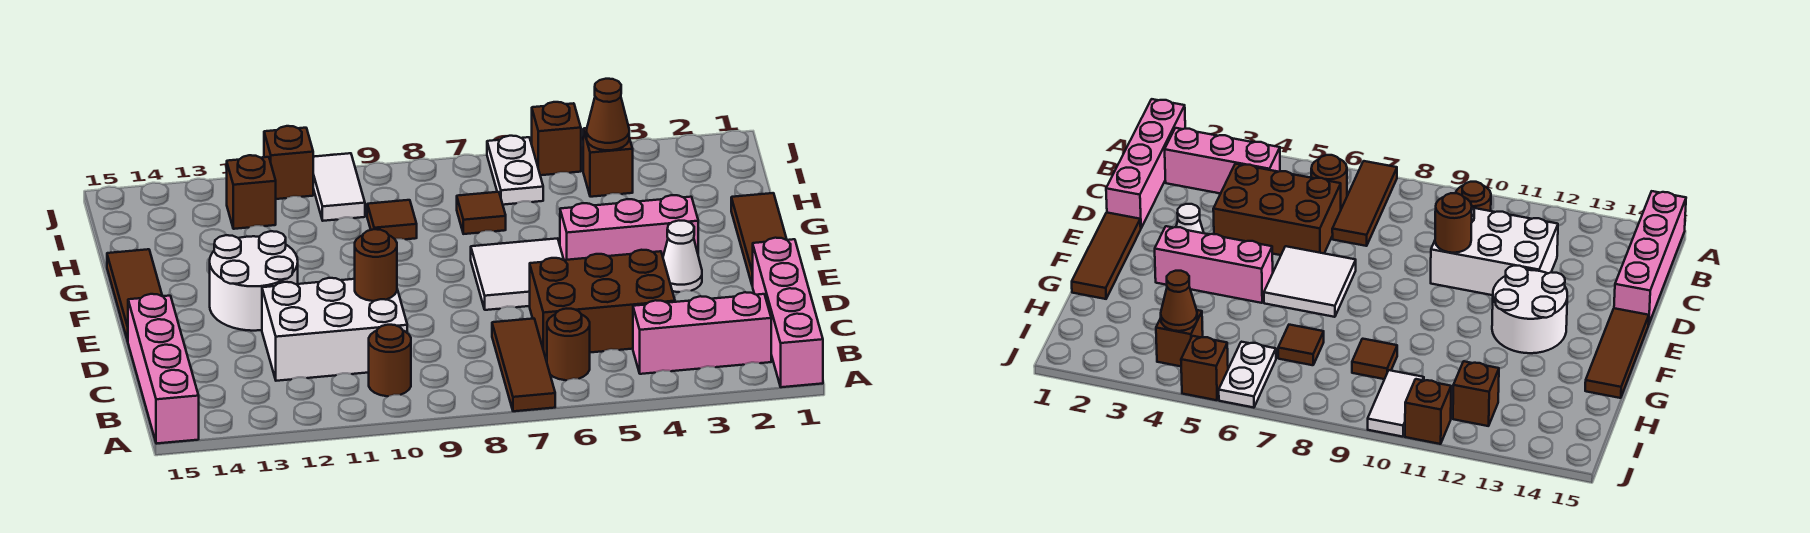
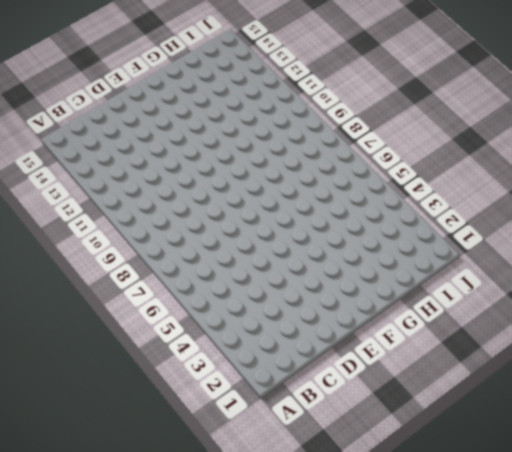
none -> pink brick A1:D1 level 1
none -> brown tile A7:C7 level 1
none -> pink brick A15:D15 level 1

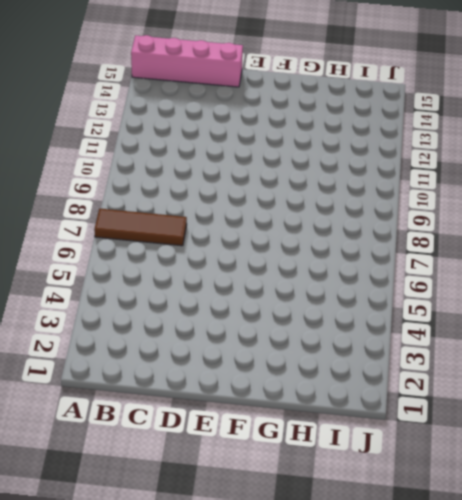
none -> pink brick A1:D1 level 1
none -> pink brick B2:B4 level 1
none -> brown round brick B6 level 1

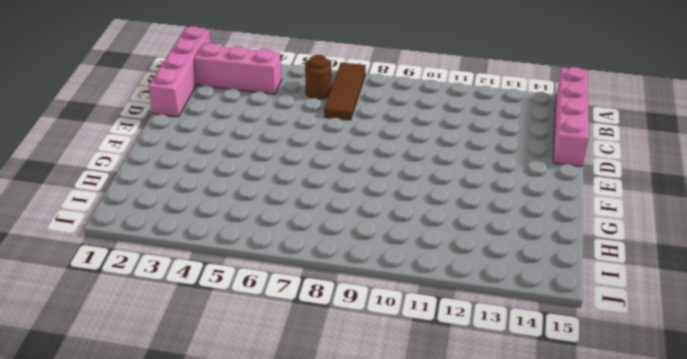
none -> brown round brick B10 level 1
none -> brown brick C4:D6 level 1
none -> white brick C10:D12 level 1

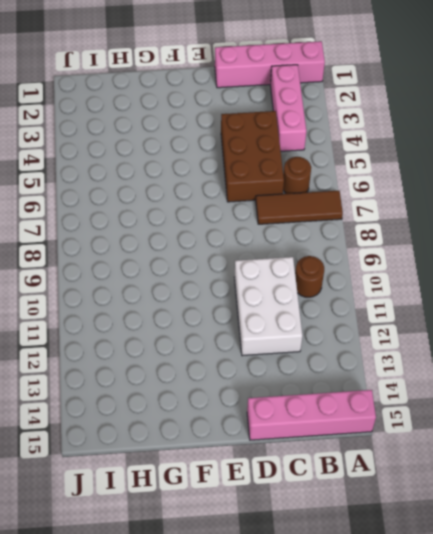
none -> brown tile E1:G1 level 1
none -> white cone E3 level 1
none -> white tile E6:F7 level 1

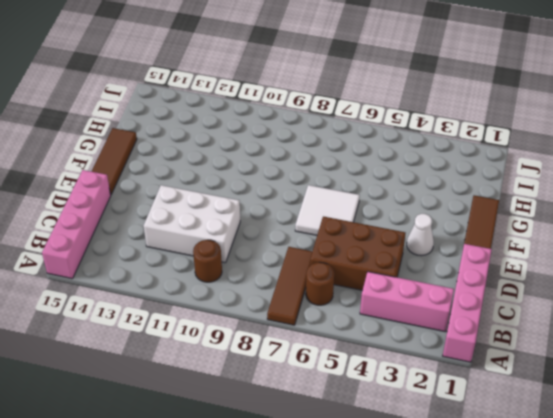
none -> white round brick E12:F13 level 1
none -> pink brick F3:F5 level 1
none -> brown tile H7 level 1

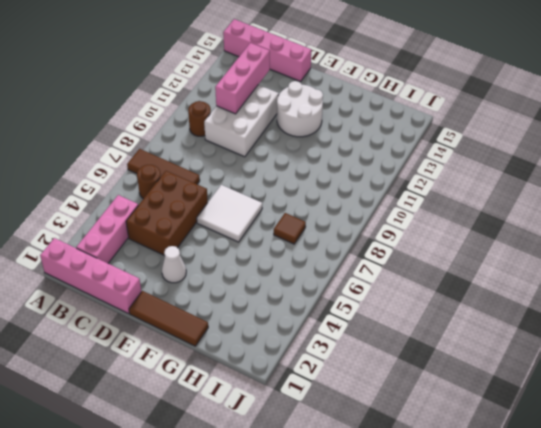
pink brick C11:C13 level 2 -> pink brick F3:F5 level 1
none -> brown tile E15:G15 level 1
none -> brown tile H9 level 1
none -> brown brick I4 level 1

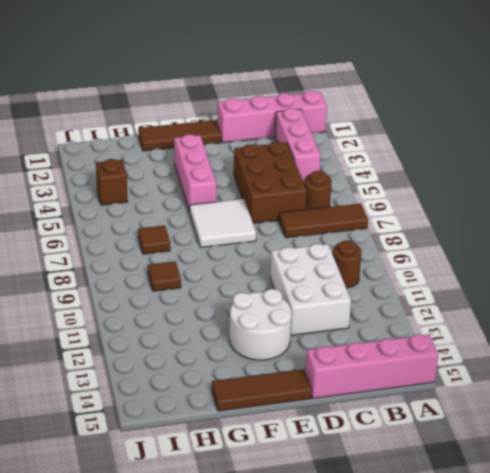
none -> white cone E3 level 1
none -> white plate I6:J6 level 1
none -> white tile I10:J10 level 1

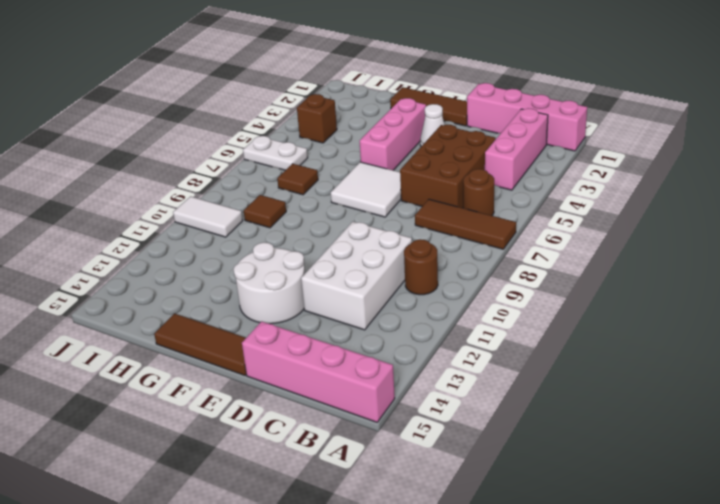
none -> brown brick I12 level 1
none -> brown brick J5 level 1
none -> brown brick J11 level 1

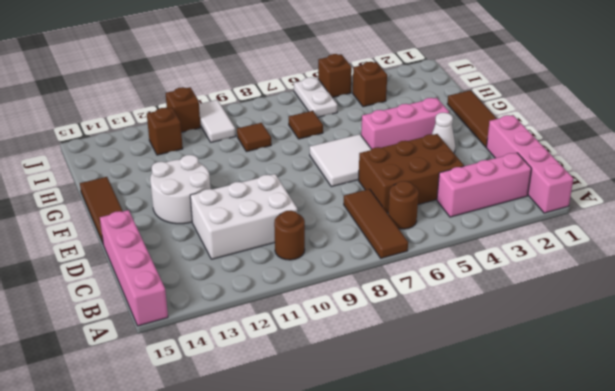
none -> brown round brick D10 level 2
none -> brown cone I4 level 2

